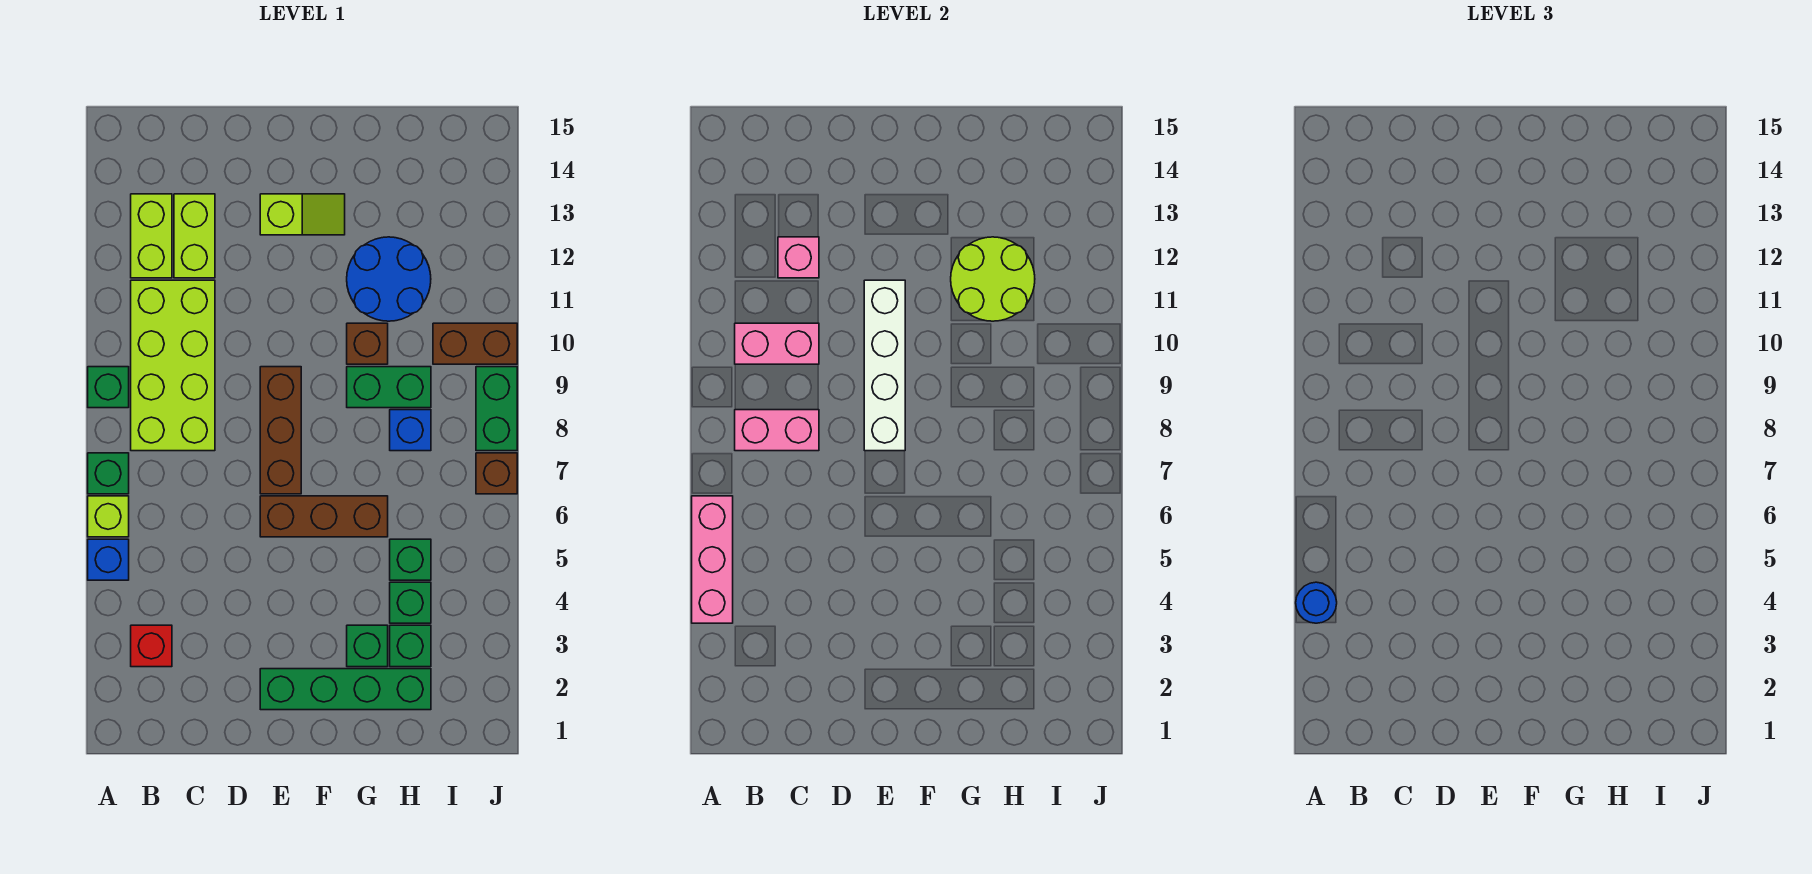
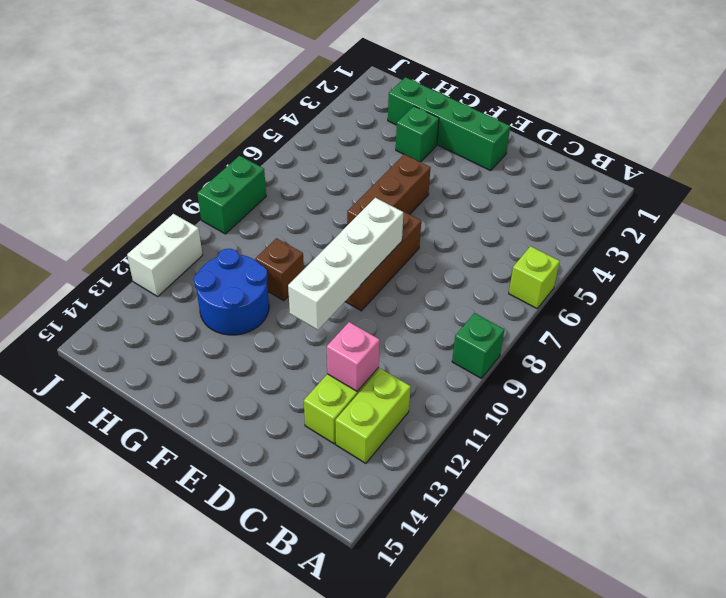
brown brick F5:F7 level 1 -> brown brick E6:G6 level 1
white brick J11:J12 level 1 -> none
none -> blue brick A5 level 1
none -> green brick A7 level 1
none -> red brick B3 level 1
none -> lime brick B8:C11 level 1

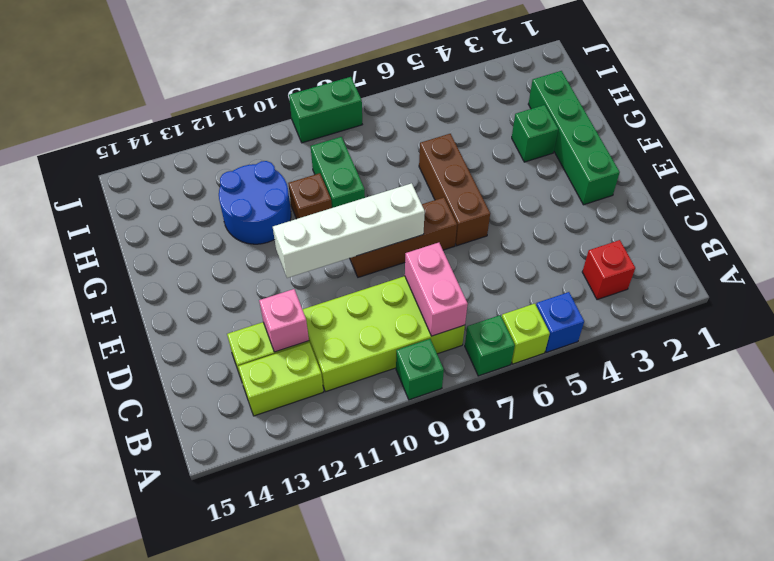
none -> lime slope E13:F13 level 1 top E
none -> green brick H3 level 1
none -> green brick H4 level 1
none -> green brick H5 level 1

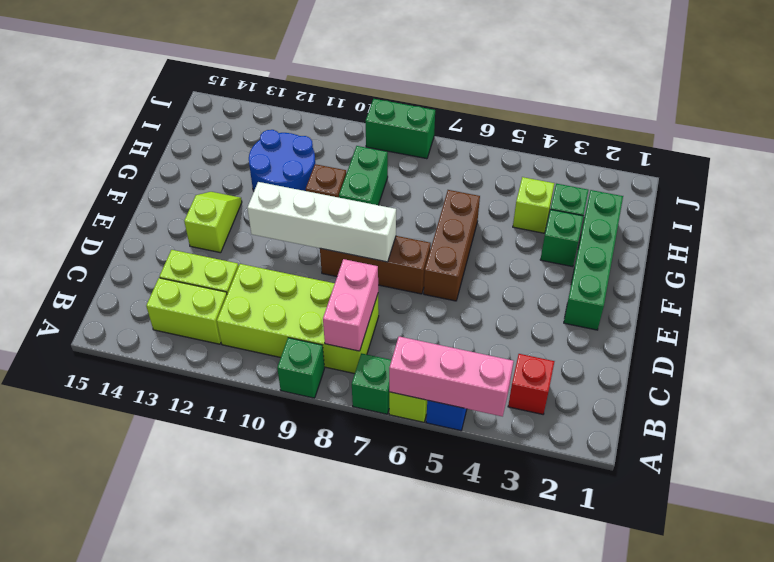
lime brick H4 level 1 -> green brick H4 level 1
none -> green brick H5 level 1
none -> blue brick H8 level 1
none -> brown brick I10:J10 level 1
none -> brown brick J7 level 1

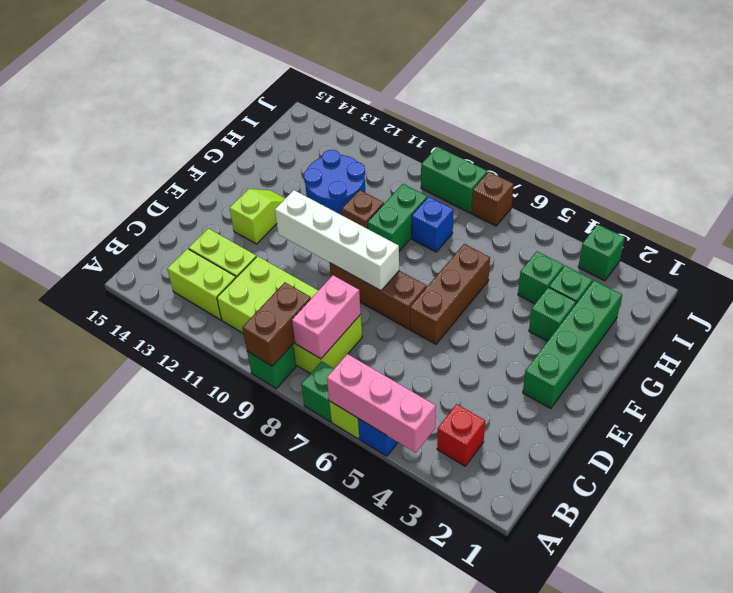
brown brick A9:B9 level 2 -> brown brick I10:J10 level 1
green brick J3 level 1 -> green brick H5 level 1
none -> pink brick B10:C10 level 2
none -> pink brick C12 level 2
none -> lime round brick G11:H12 level 2
none -> blue round brick A4 level 3

